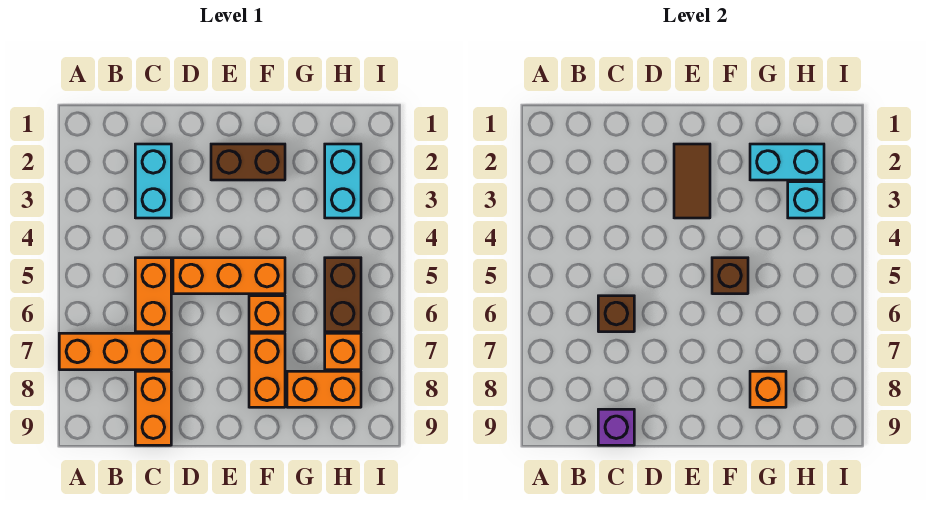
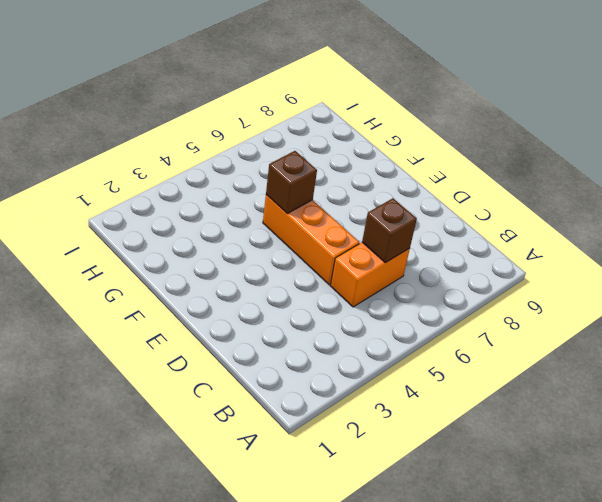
none -> orange brick A7:C7 level 1
none -> cyan brick C2:C3 level 1
none -> orange brick C8:C9 level 1

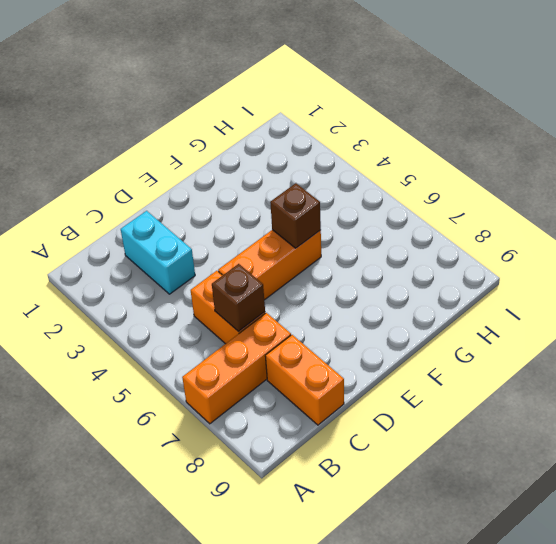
none -> brown brick E2:F2 level 1
none -> orange brick F6 level 1
none -> orange brick F7:F8 level 1

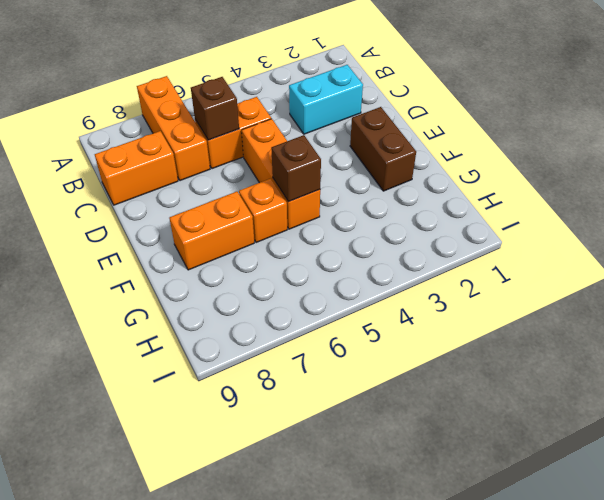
none -> orange brick G8:H8 level 1
none -> cyan brick H2:H3 level 1
none -> brown brick H5:H6 level 1

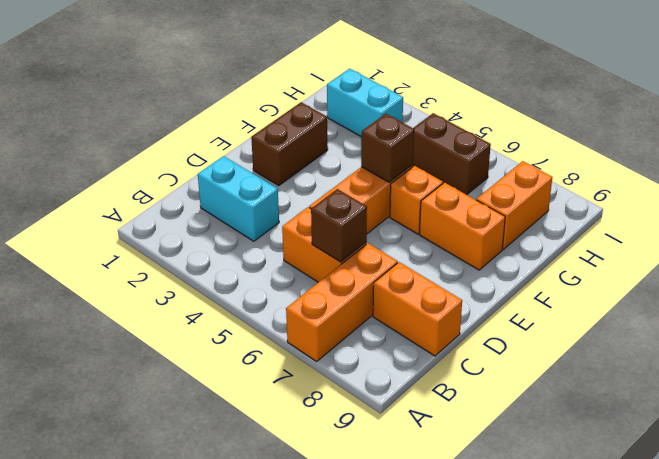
none -> orange brick H7 level 1
none -> purple brick C9 level 2
none -> brown tile E2:E3 level 2

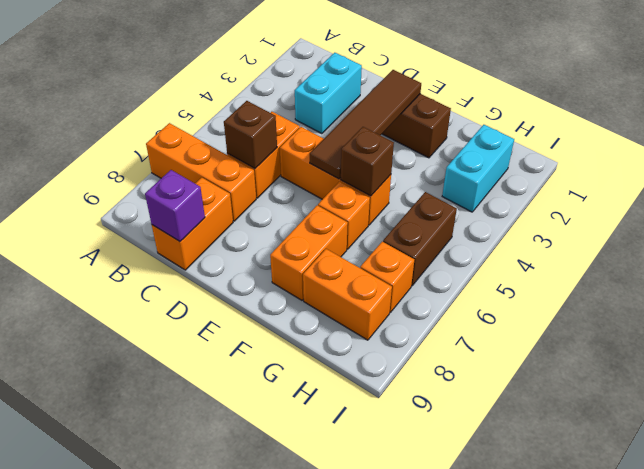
brown tile E2:E5 level 2 -> brown tile E2:E3 level 2
none -> cyan brick G2:H2 level 2
none -> orange brick G8 level 2
none -> cyan brick H3 level 2

